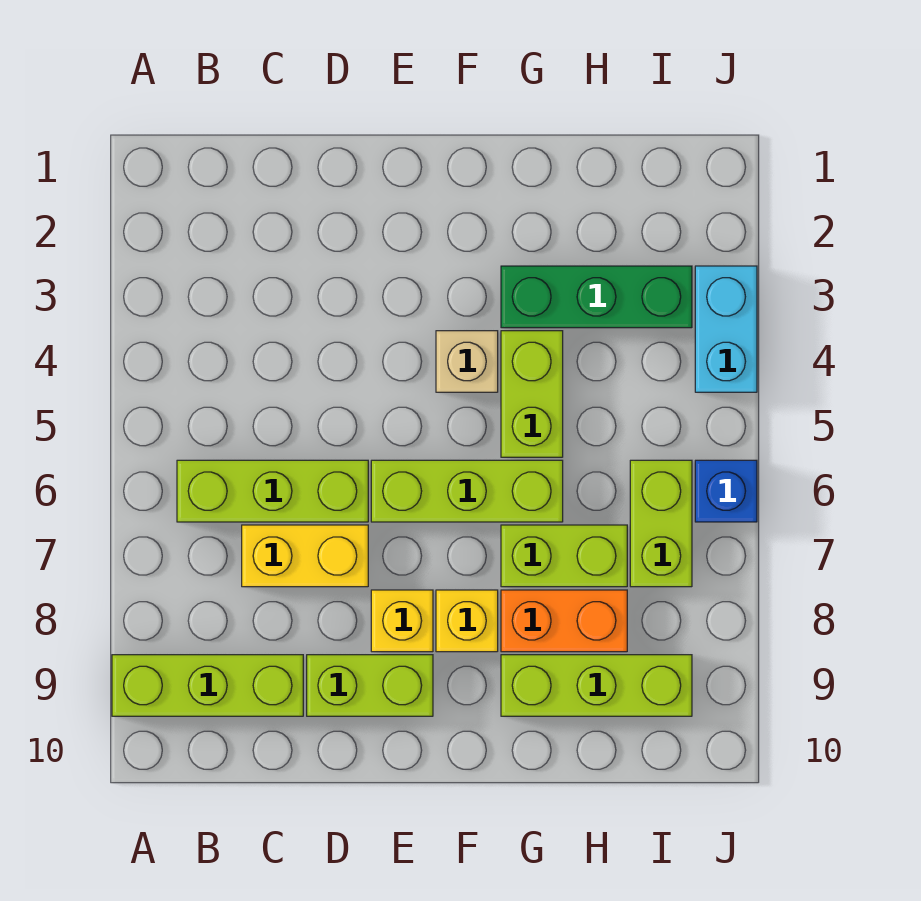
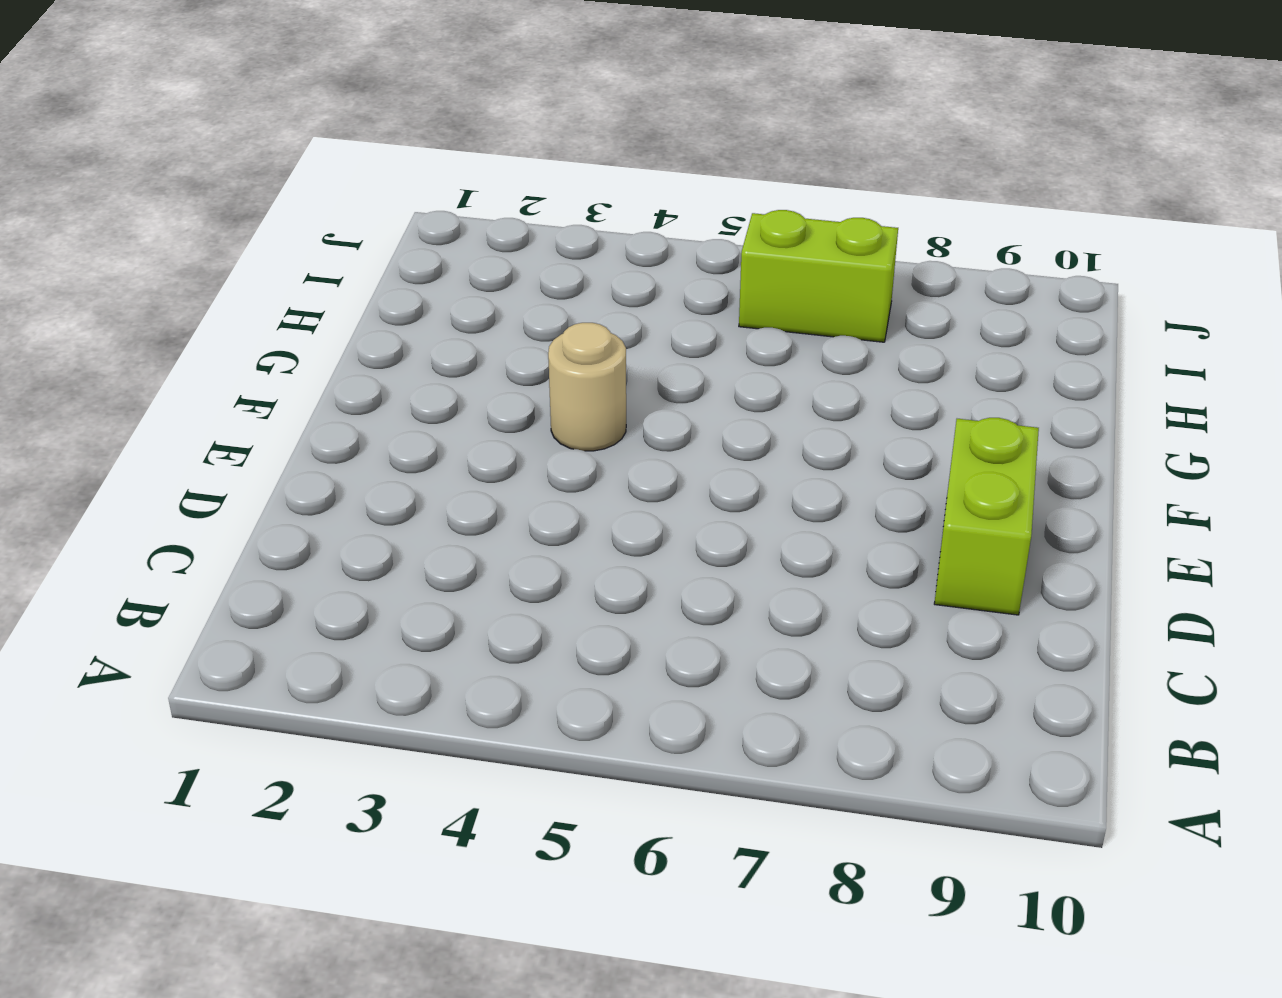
tan round brick F4 level 1 -> tan brick F4 level 1
none -> lime brick A9:C9 level 1
none -> lime brick B6:D6 level 1
none -> yellow brick C7:D7 level 1

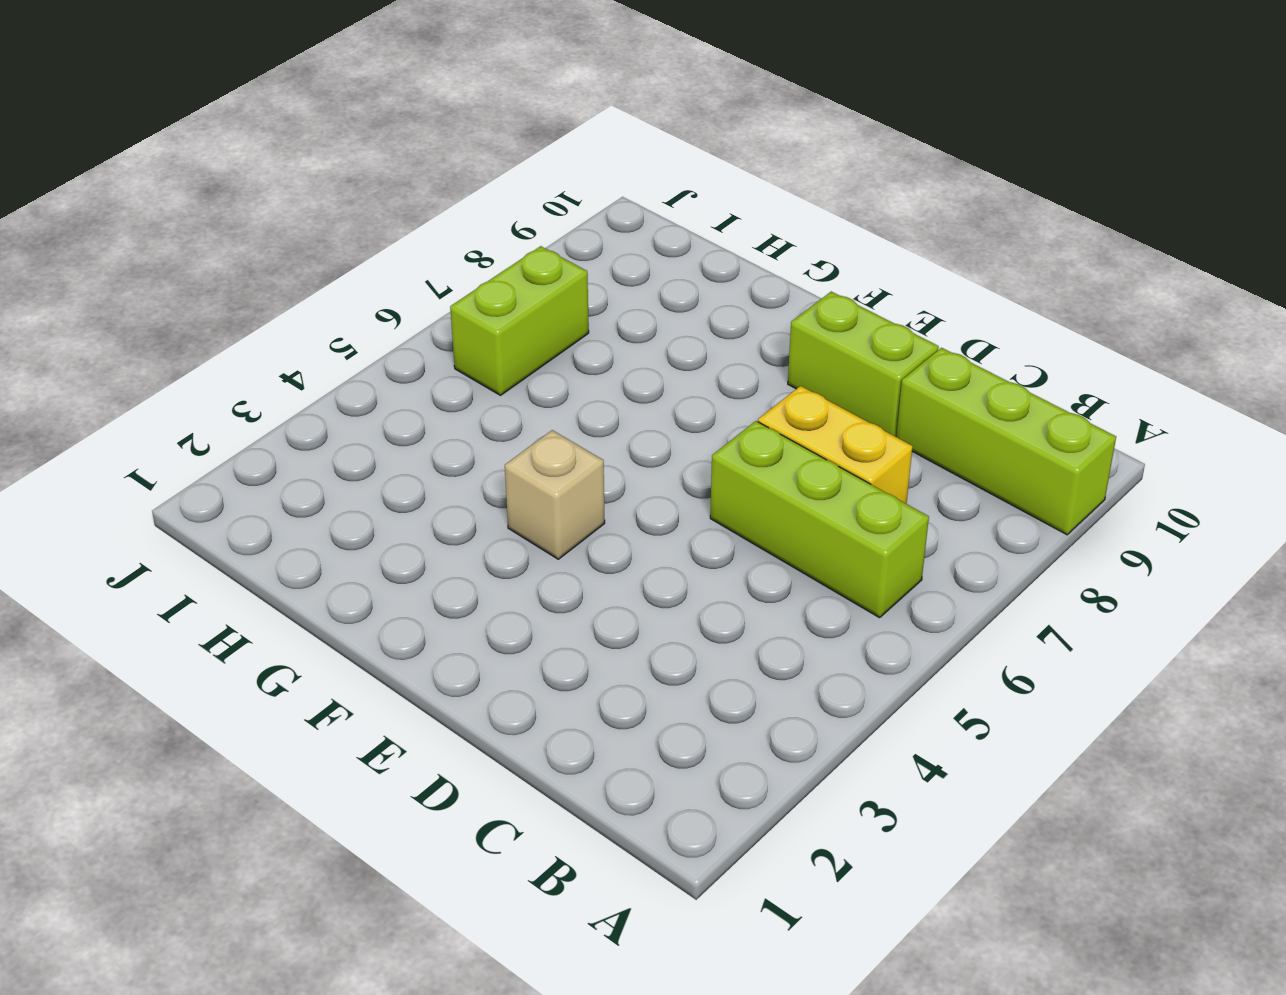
none -> lime brick E6:G6 level 1
none -> yellow brick E8 level 1
none -> yellow brick F8 level 1

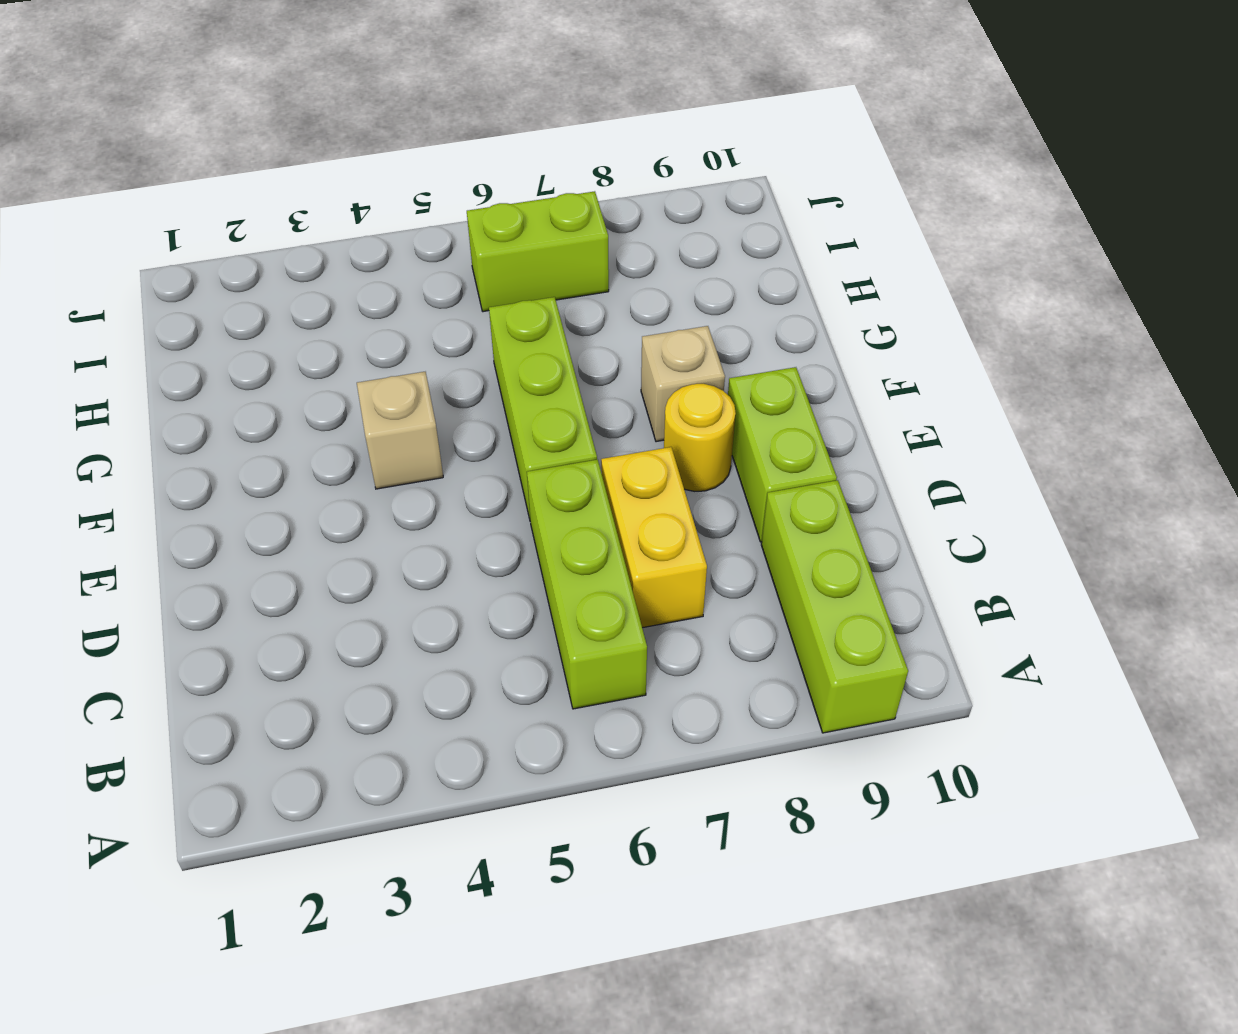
yellow round brick E8 level 1 -> yellow brick E8 level 1
tan brick F8 level 1 -> yellow brick F8 level 1
none -> green brick G3:I3 level 1
none -> lime brick G4:G5 level 1
none -> lime brick G7:H7 level 1

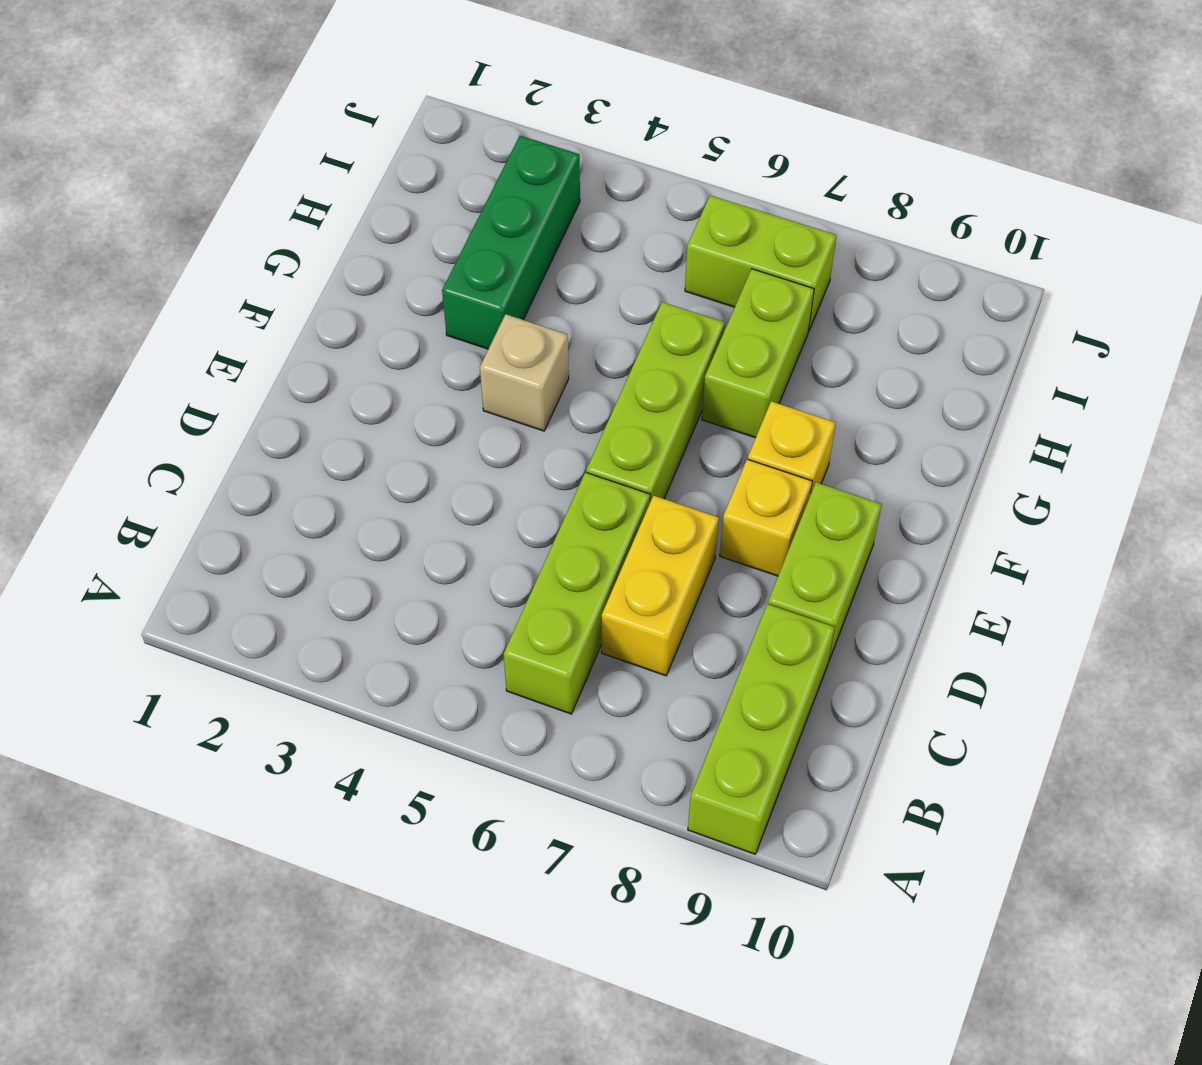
none -> lime brick G4:G5 level 1
none -> orange brick G8:H8 level 1
none -> lime brick G9:I9 level 1

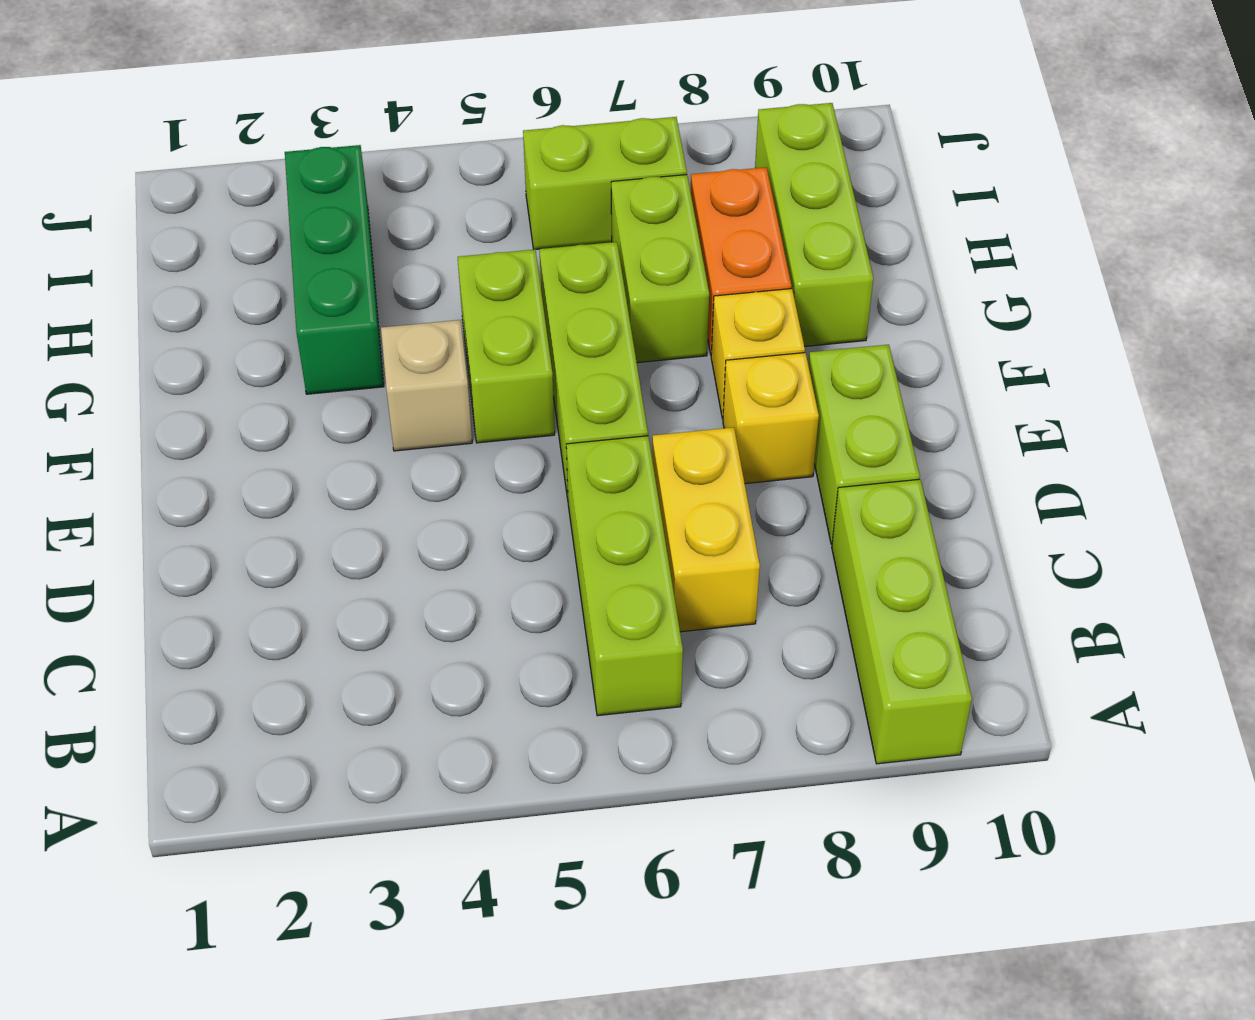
lime brick F5:G5 level 1 -> lime brick G4:G5 level 1
none -> cyan brick J3:J4 level 1
none -> blue brick J6 level 1

